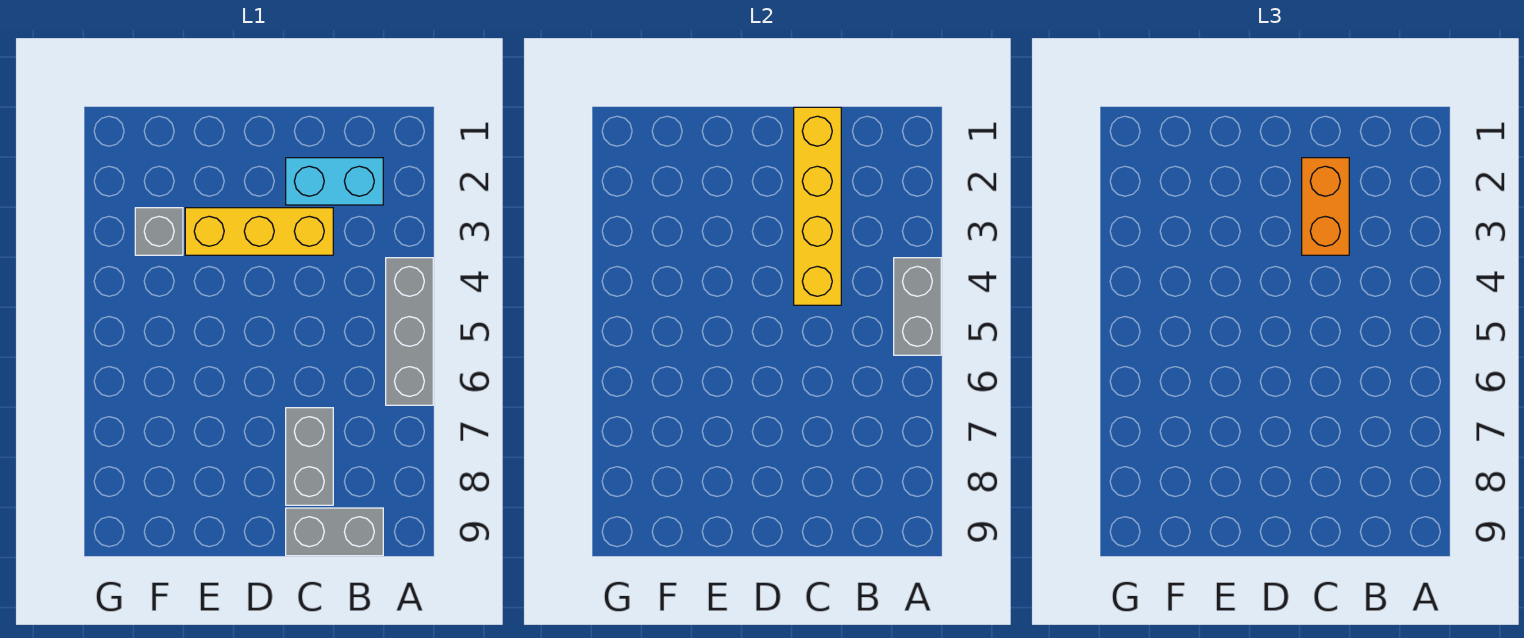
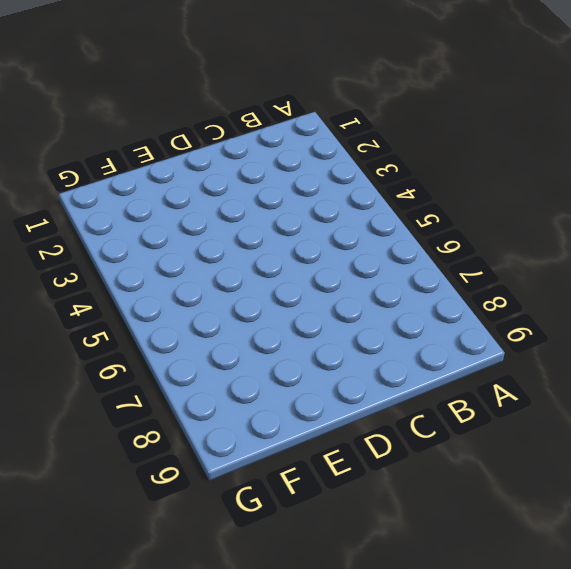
none -> grey brick A4:A6 level 1
none -> cyan brick B2:C2 level 1

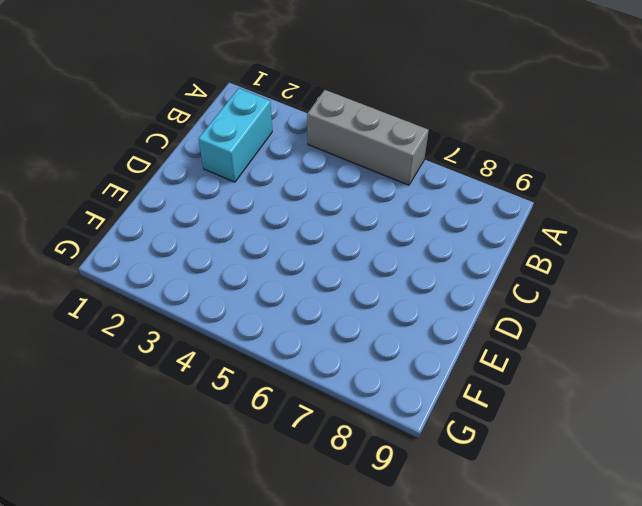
none -> grey brick B9:C9 level 1
none -> yellow brick C3:E3 level 1

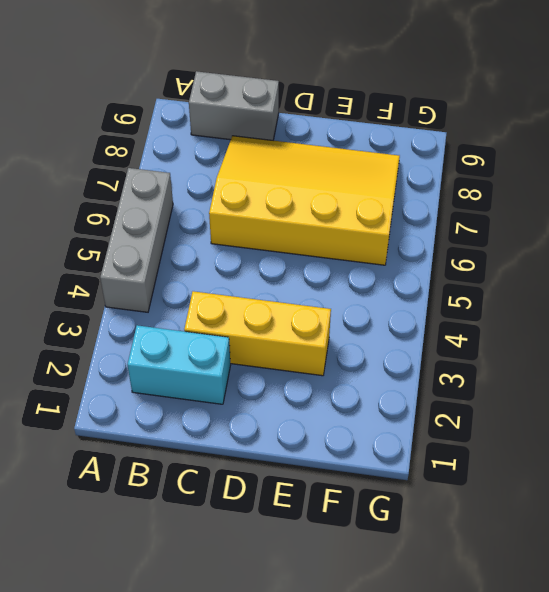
yellow slope C6:F8 level 1 top 6 -> grey brick C7:C8 level 1
none -> grey brick F3 level 1
none -> grey brick A4:A5 level 2

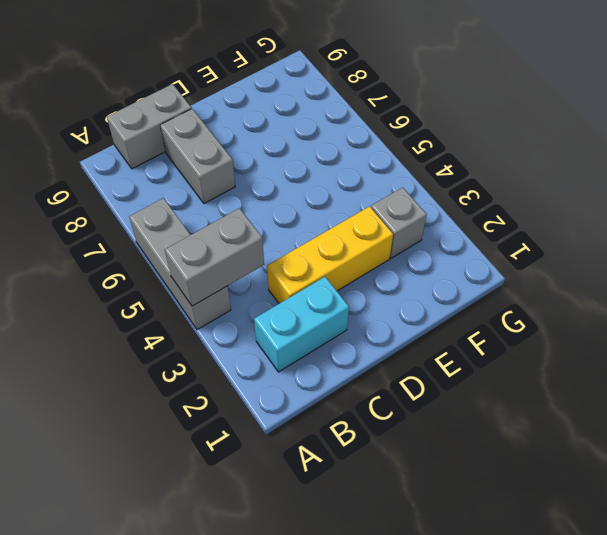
grey brick A4:B4 level 2 -> grey brick A4:A5 level 2
none -> yellow brick C1:C4 level 2
none -> orange brick C2:C3 level 3

